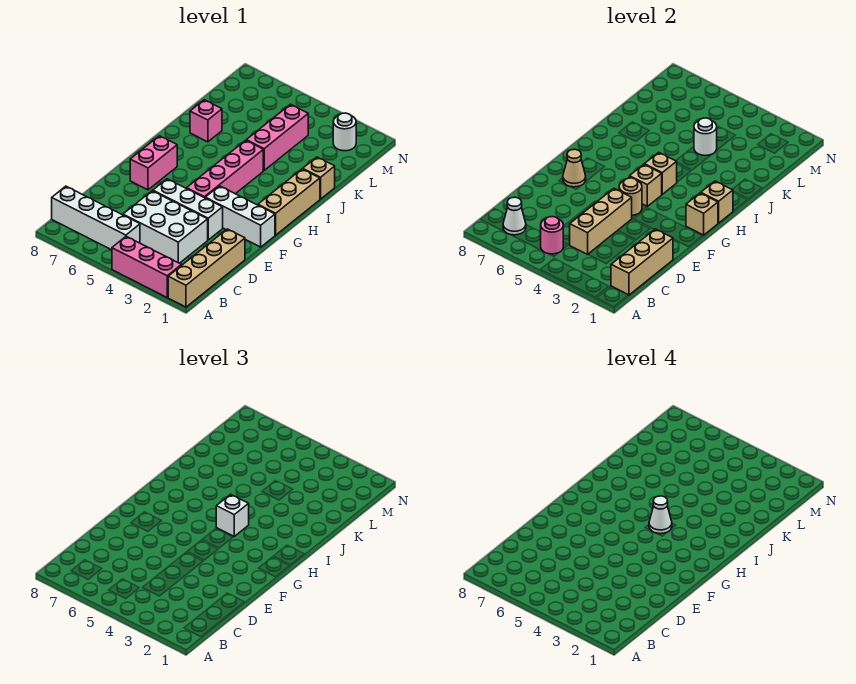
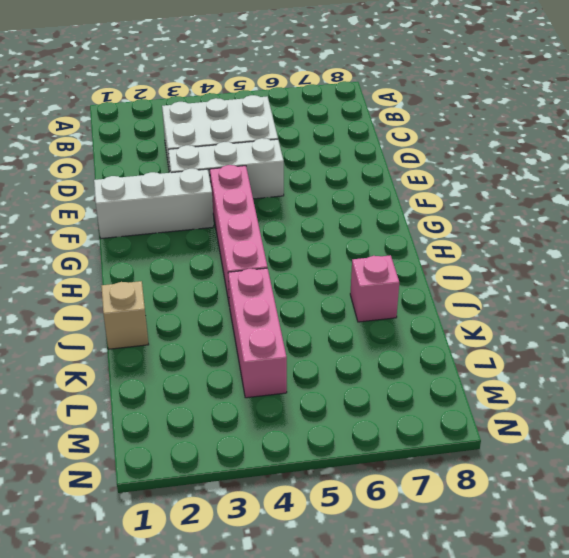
none -> tan brick A1:D1 level 1
none -> pink brick A2:A4 level 1
none -> white brick B5:B8 level 1

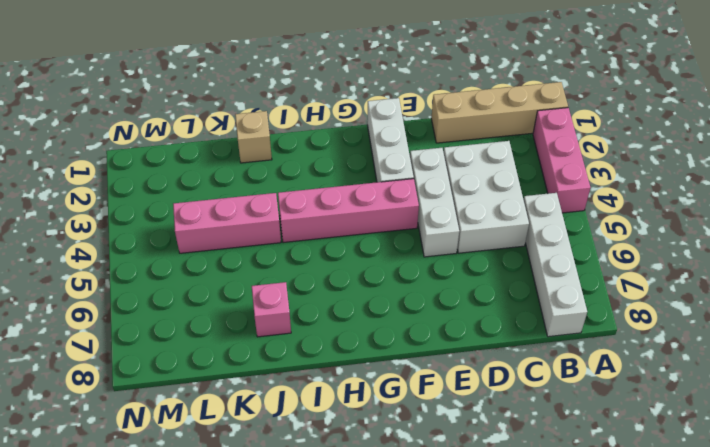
none -> pink brick F7:G7 level 1
none -> tan brick G1:I1 level 1
none -> white round brick M2 level 1

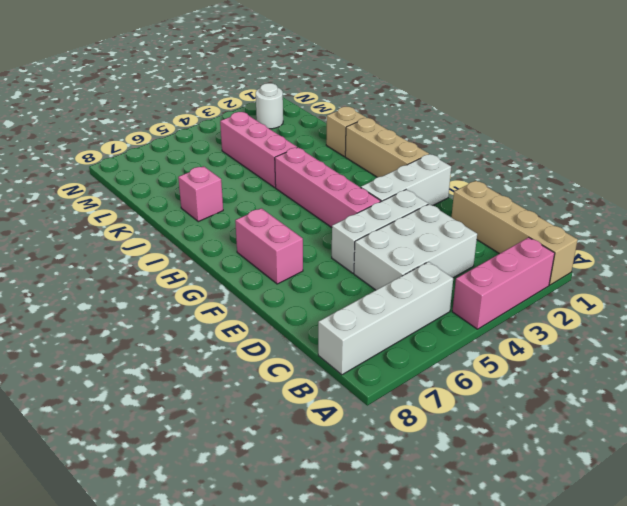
none -> tan brick B1:D1 level 2
none -> pink round brick B5 level 2
none -> white cone B7 level 2

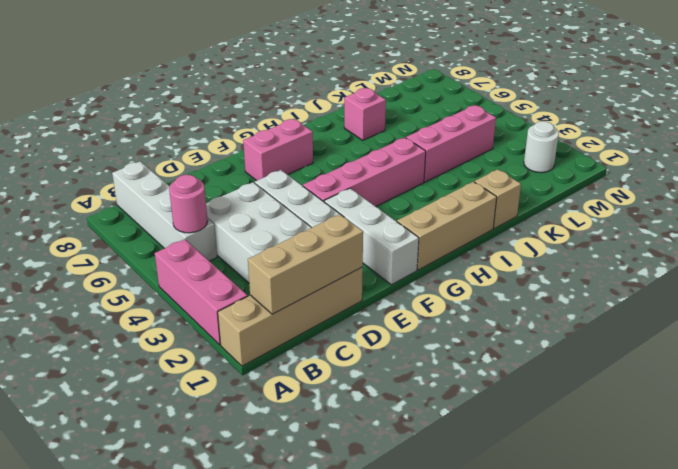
none -> white cone B7 level 2
none -> tan brick C4:E4 level 2
none -> tan round brick F4 level 2

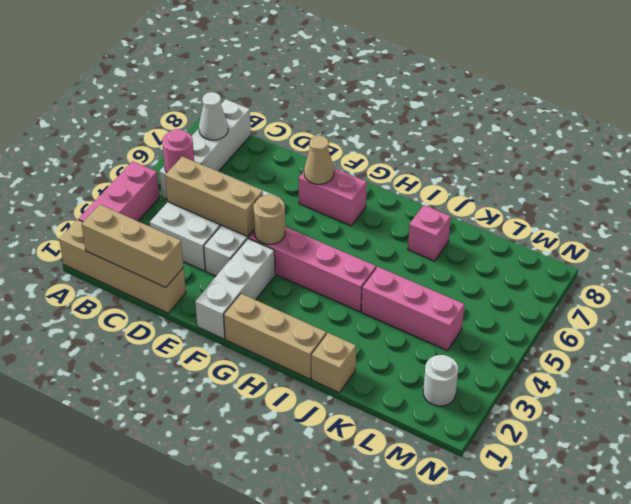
none -> tan brick G1 level 2
none -> tan brick G4 level 2
none -> tan brick H1 level 2

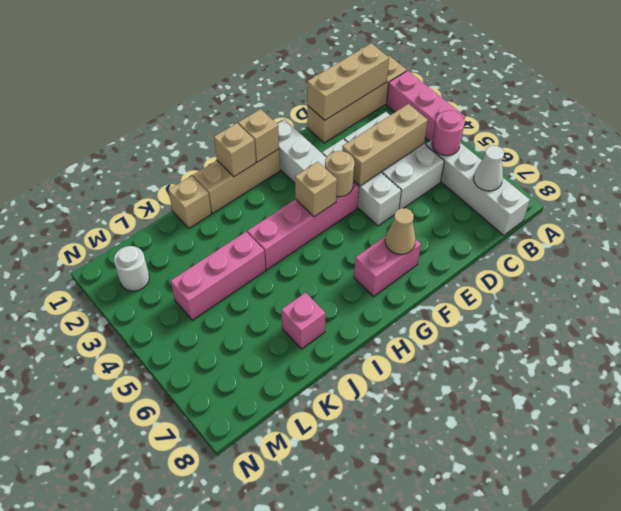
none -> tan brick H4 level 2
none -> white round brick K4 level 2
none -> white brick H4 level 3

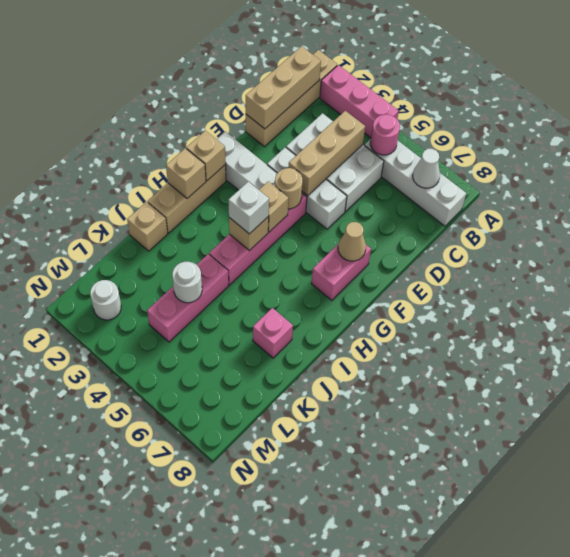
none -> white cone H4 level 4

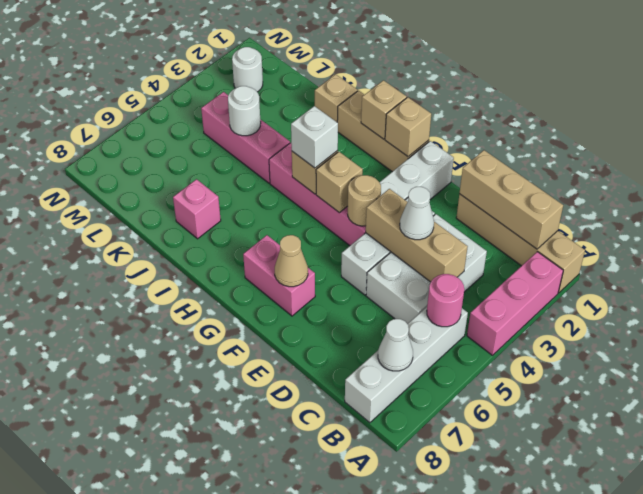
white cone D4 level 3 -> white cone H4 level 4

